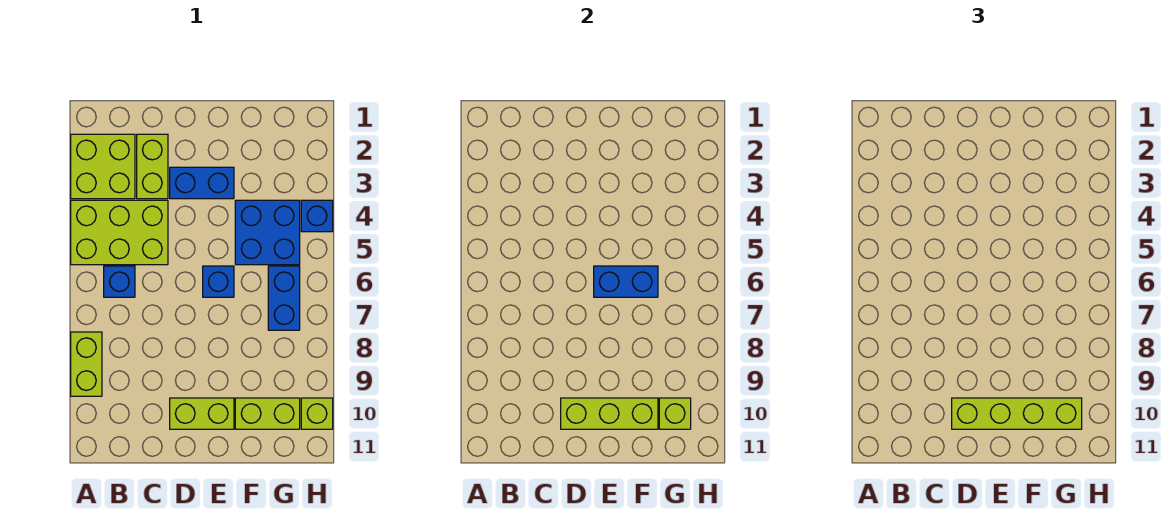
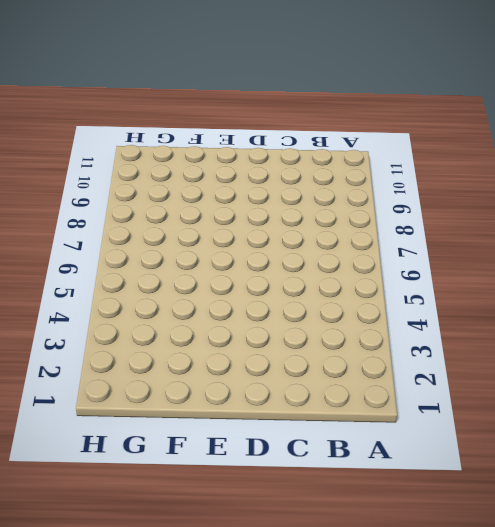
none -> lime brick A2:B3 level 1
none -> lime brick A4:C5 level 1
none -> lime brick A8:A9 level 1

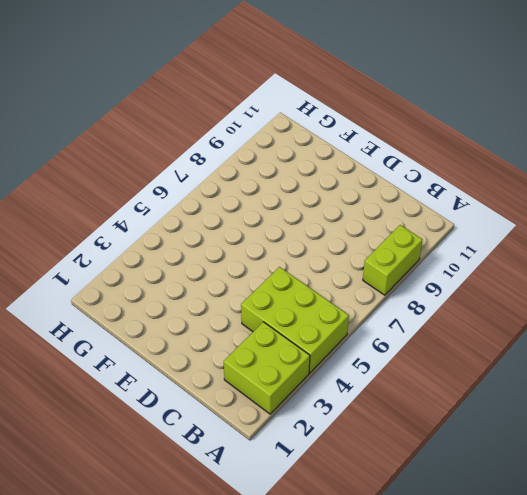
none -> blue brick B6 level 1
none -> lime brick C2:C3 level 1
none -> blue brick D3:E3 level 1

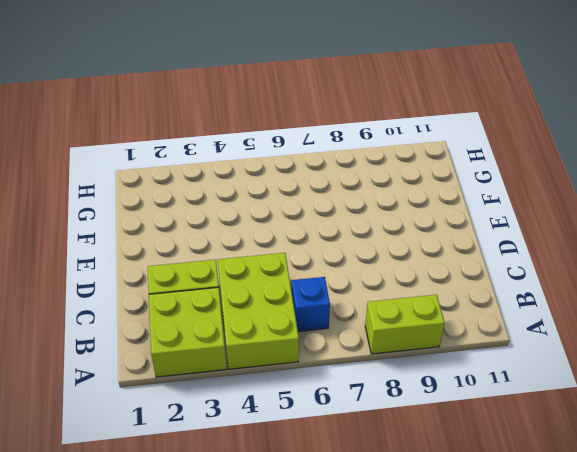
none -> blue brick D3:E3 level 1
none -> lime brick D10:E10 level 1
none -> blue brick E6 level 1

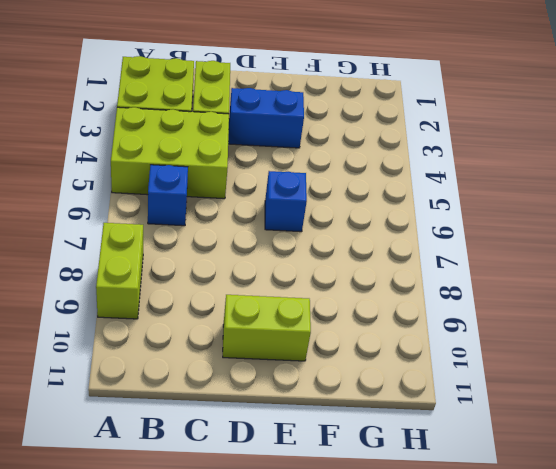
none -> blue brick F4:G5 level 1
none -> lime brick F10:G10 level 1
none -> blue brick G6:G7 level 1

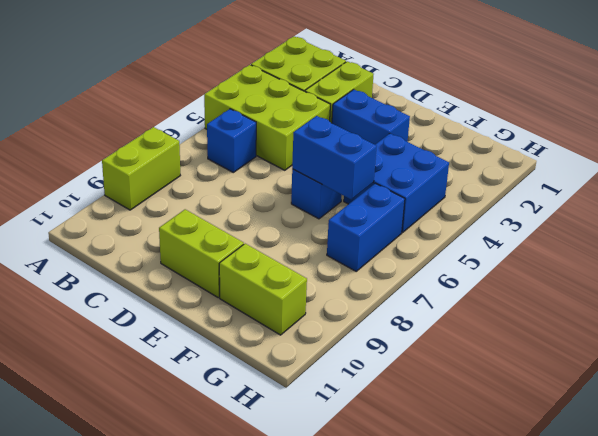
none -> blue brick H4 level 1
none -> lime brick H10 level 1
none -> lime brick D10:F10 level 2

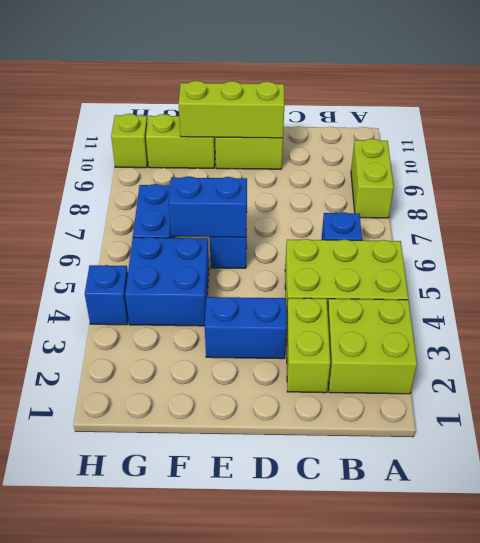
none -> lime brick G10 level 2
none -> lime brick D10:G10 level 3

